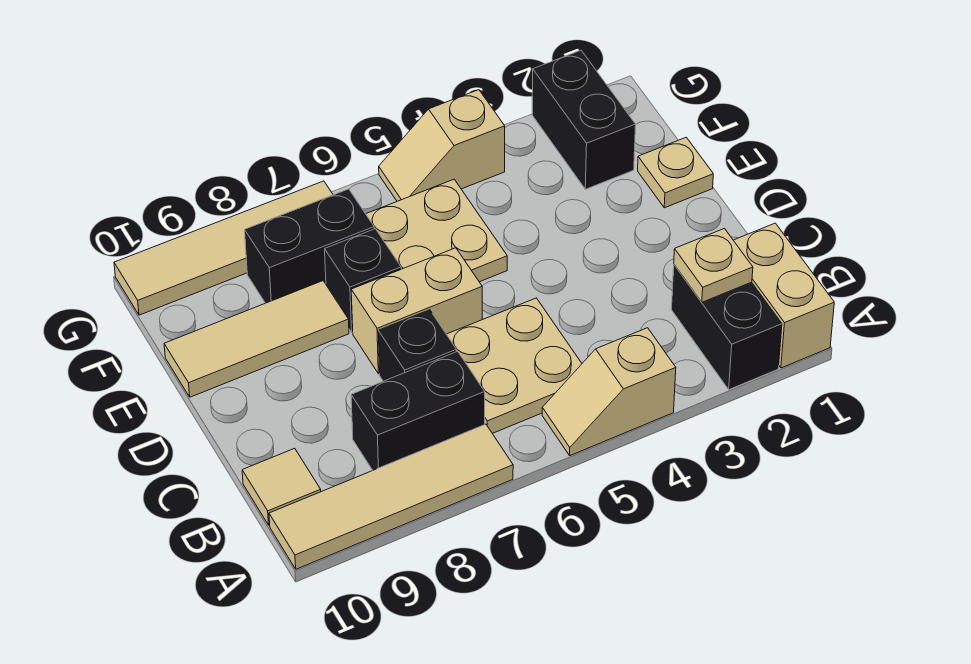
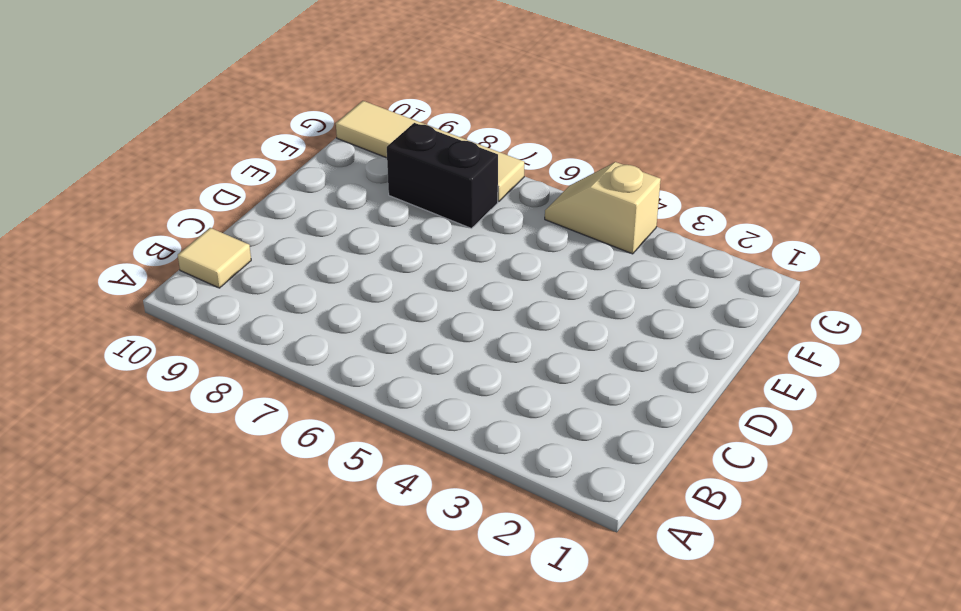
none -> tan brick A1:B1 level 1
none -> black brick A2:B2 level 1
none -> tan slope A4:A5 level 1 top 4

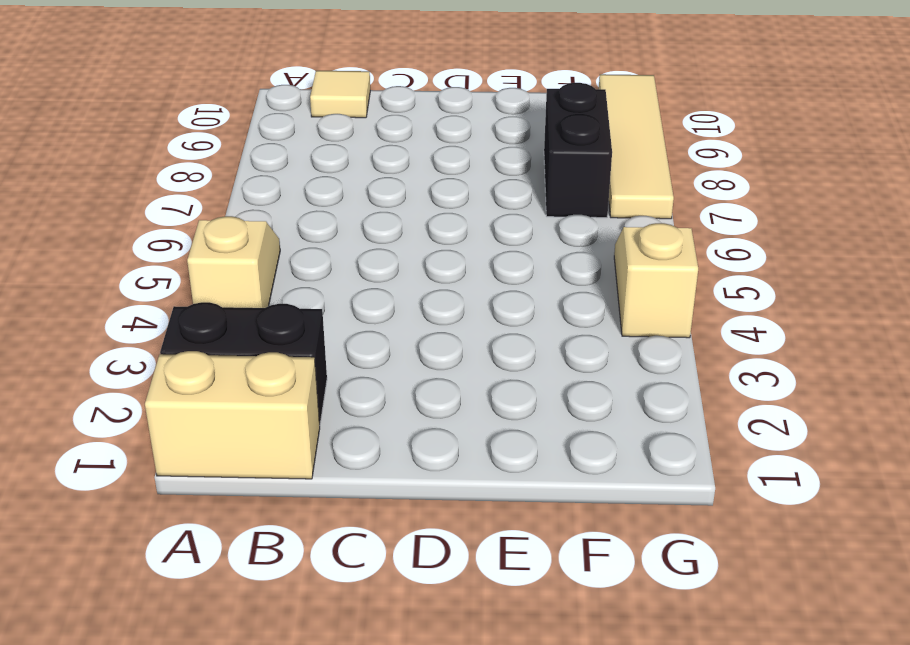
none -> tan tile A7:A10 level 1
none -> tan plate B5:C6 level 1
none -> black brick B7:B8 level 1

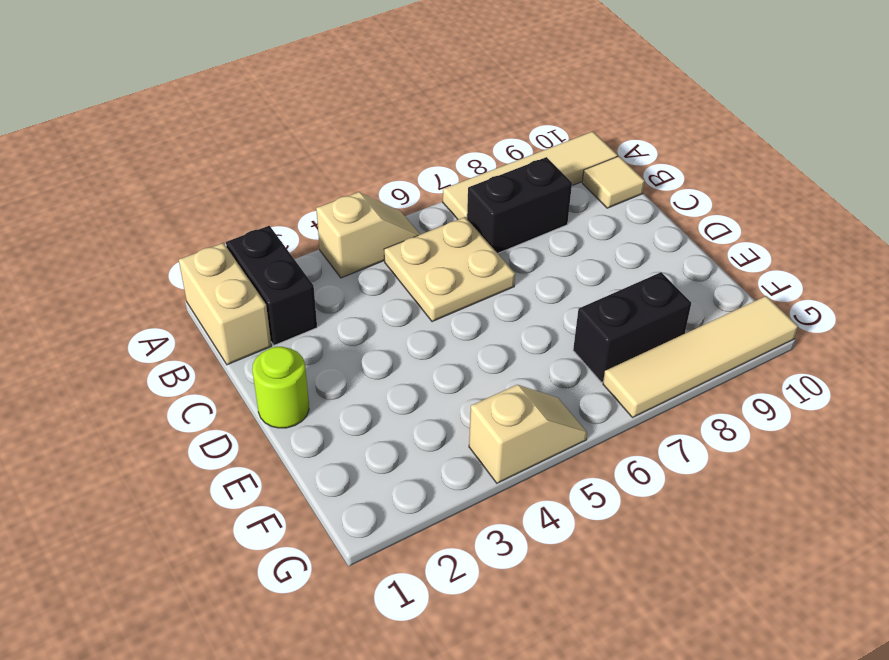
lime round brick D1 level 1 -> none
none -> black brick C7 level 1
none -> tan brick D6:D7 level 1
none -> tan plate E1 level 1

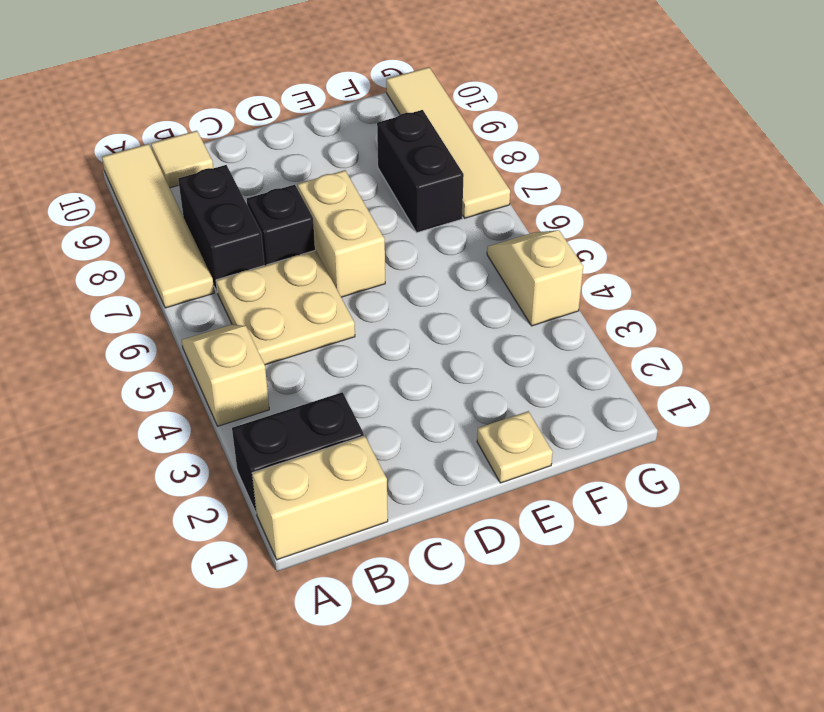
none -> tan plate E5:F6 level 1
none -> black brick E7 level 1
none -> tan tile E8:E10 level 1

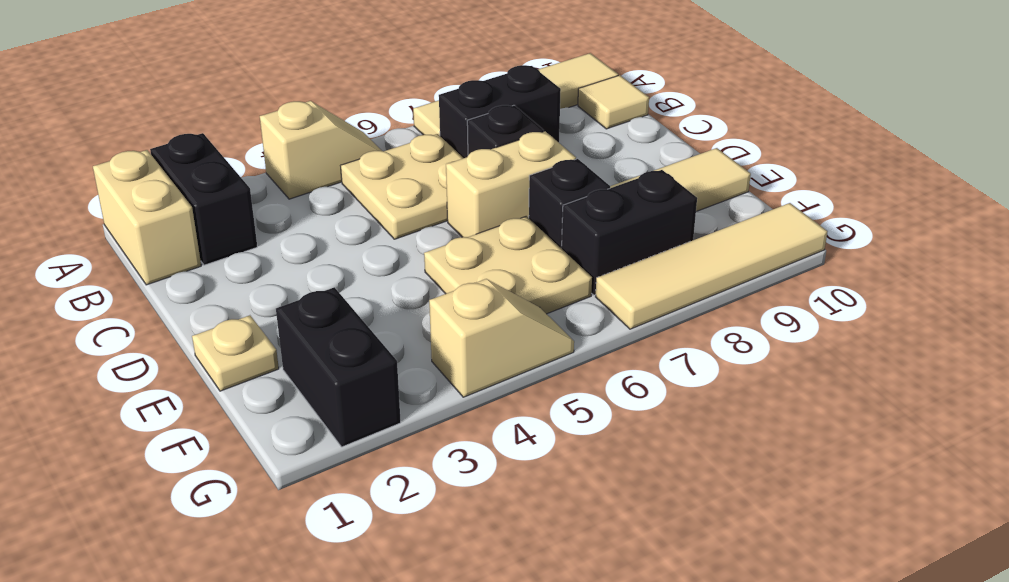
none -> tan plate B2 level 2

